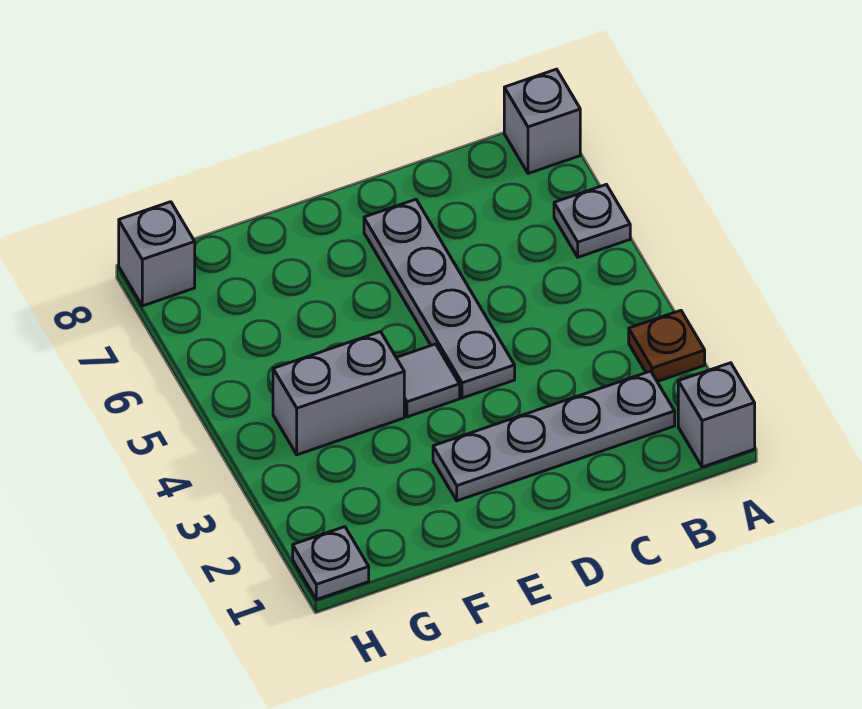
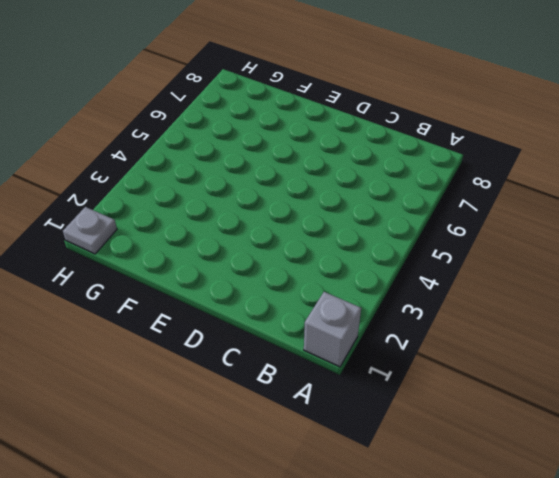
none -> brown plate A3 level 1
none -> grey plate A6 level 1

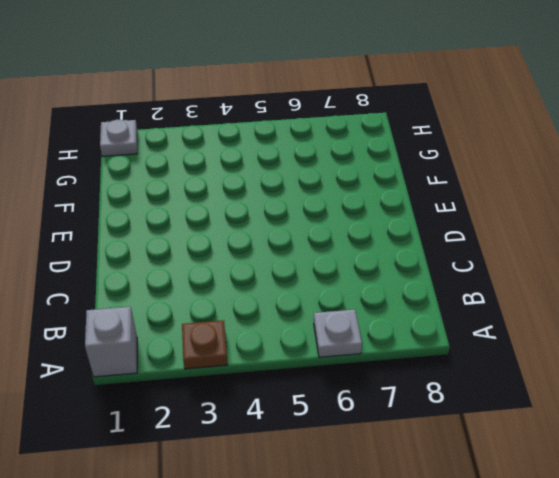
none -> grey brick A8 level 1
none -> grey plate B2:E2 level 1

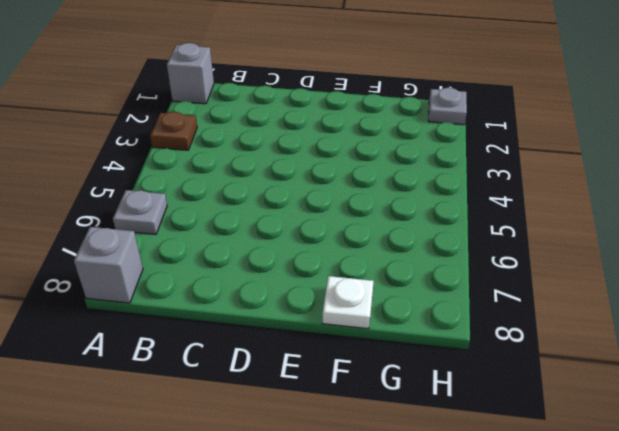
white plate F8 level 1 -> none
none -> grey plate B2:E2 level 1
none -> grey plate D4:D7 level 1

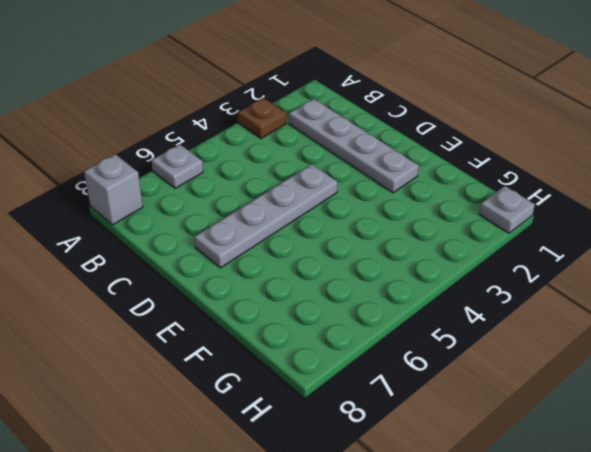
none -> grey brick A1 level 1
none -> grey tile E4 level 1

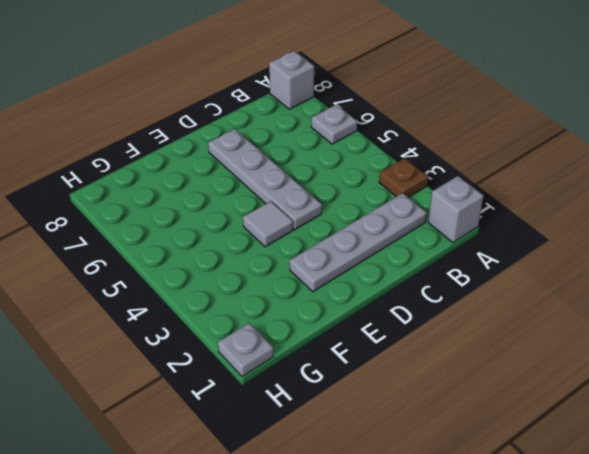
none -> grey brick F4:G4 level 1
none -> grey brick H8 level 1

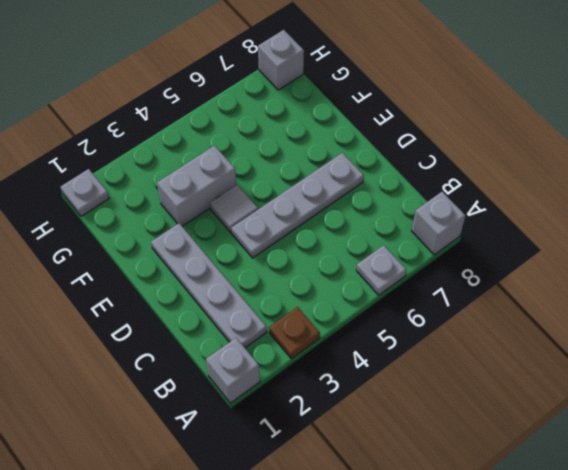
grey brick F3:F4 level 1 -> grey brick F4:G4 level 1

